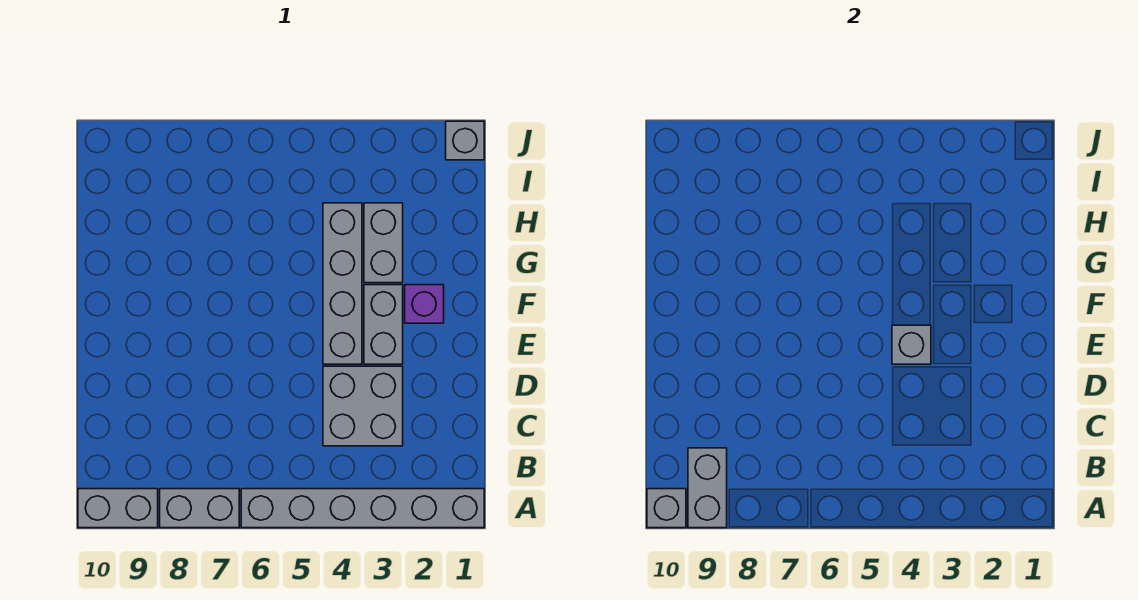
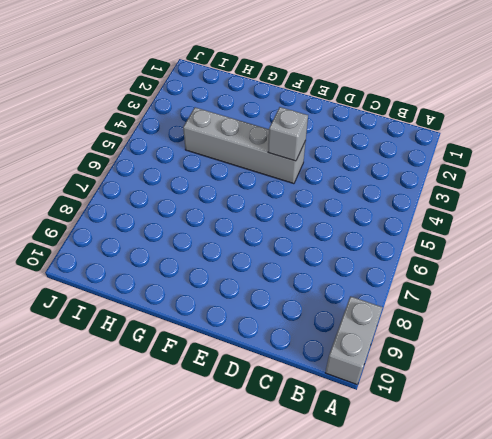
none -> grey brick A1:A6 level 1
none -> grey brick A7:A8 level 1
none -> grey brick C3:D4 level 1

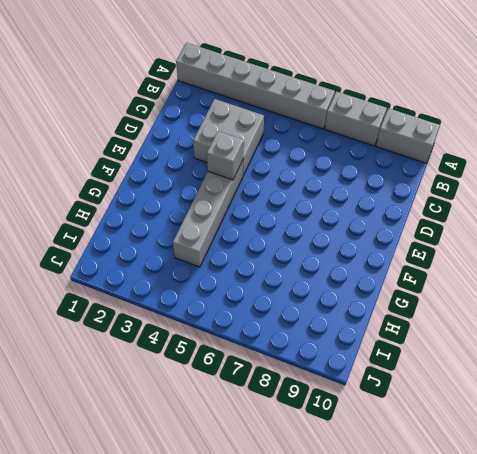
none -> grey brick E3:F3 level 1
none -> purple brick F2 level 1
none -> grey brick G3:H3 level 1

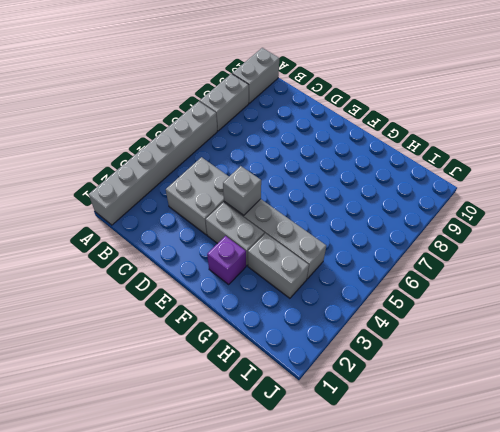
none -> grey brick J1 level 1
none -> grey brick A9:B9 level 2
none -> grey brick A10 level 2

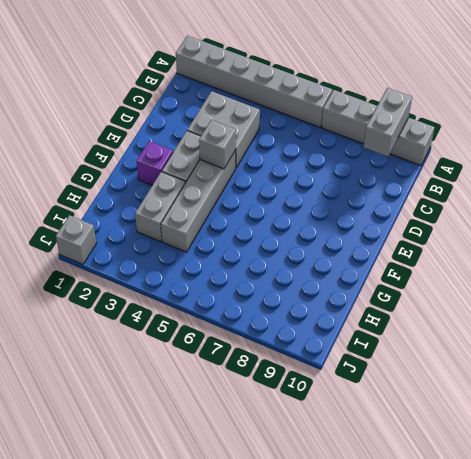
none -> grey brick A10 level 2

